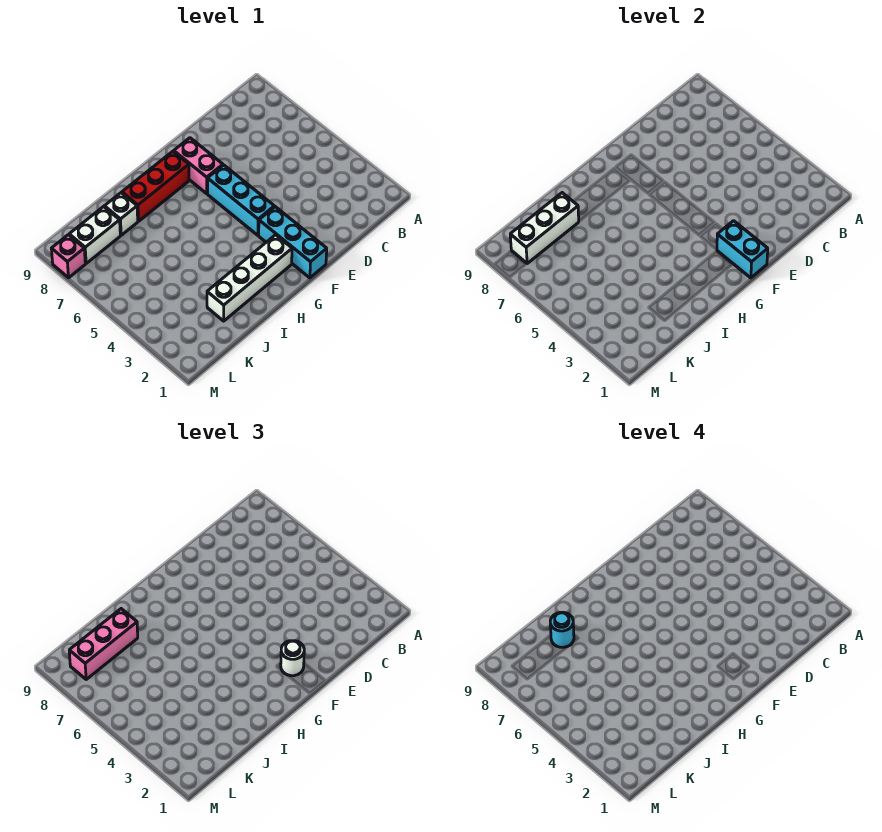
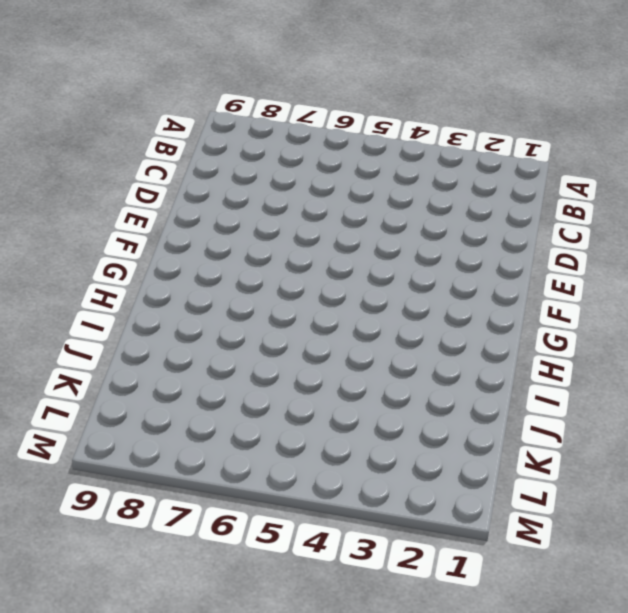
none -> cyan brick F1:F3 level 1
none -> cyan brick F4:F6 level 1
none -> pink brick F7:F8 level 1

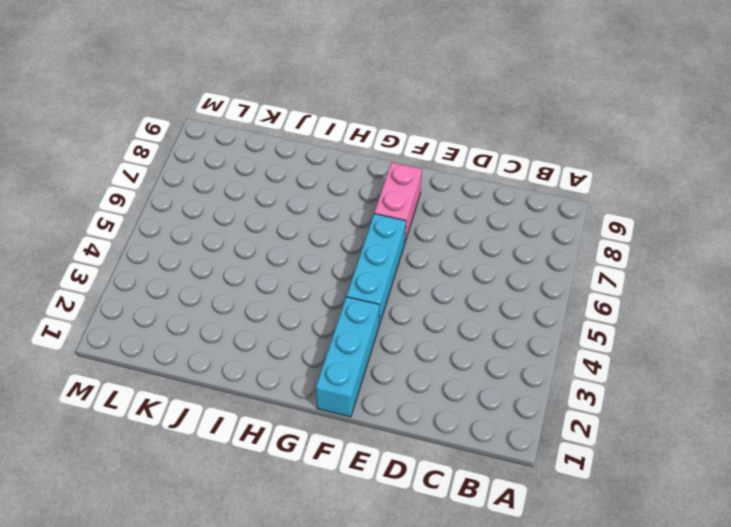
none -> white brick G2:J2 level 1
none -> red brick G8:I8 level 1
none -> white brick J8 level 1

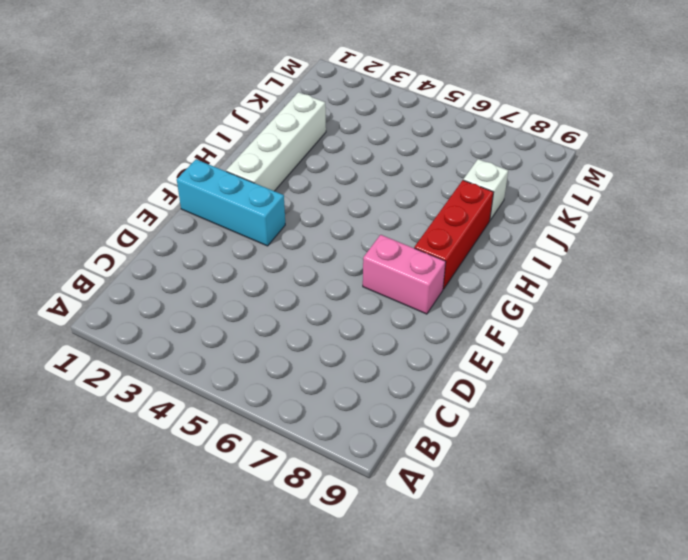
none -> cyan brick F4:F6 level 1
none -> white brick K8:L8 level 1
none -> pink brick M8 level 1

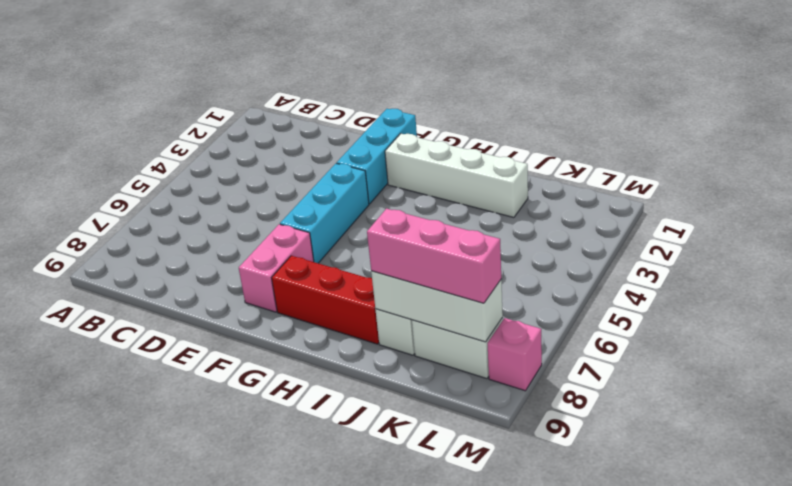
none -> cyan brick F1:F2 level 2
none -> white round brick F2 level 3
none -> cyan round brick J8 level 4

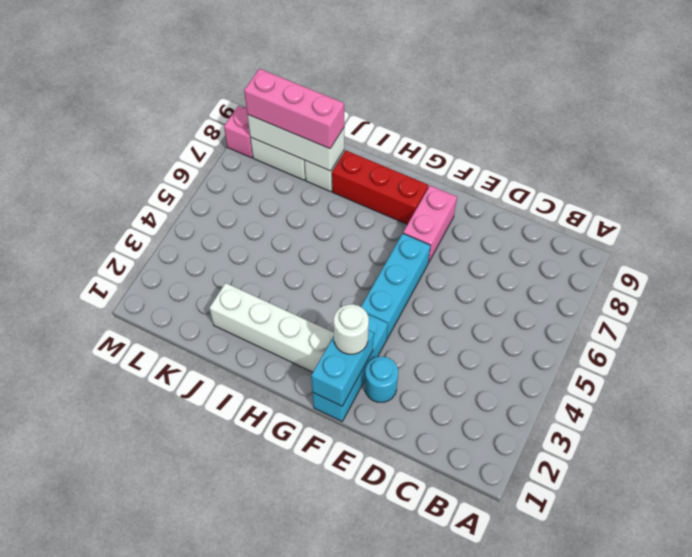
cyan round brick E2 level 1 -> cyan round brick J8 level 4

